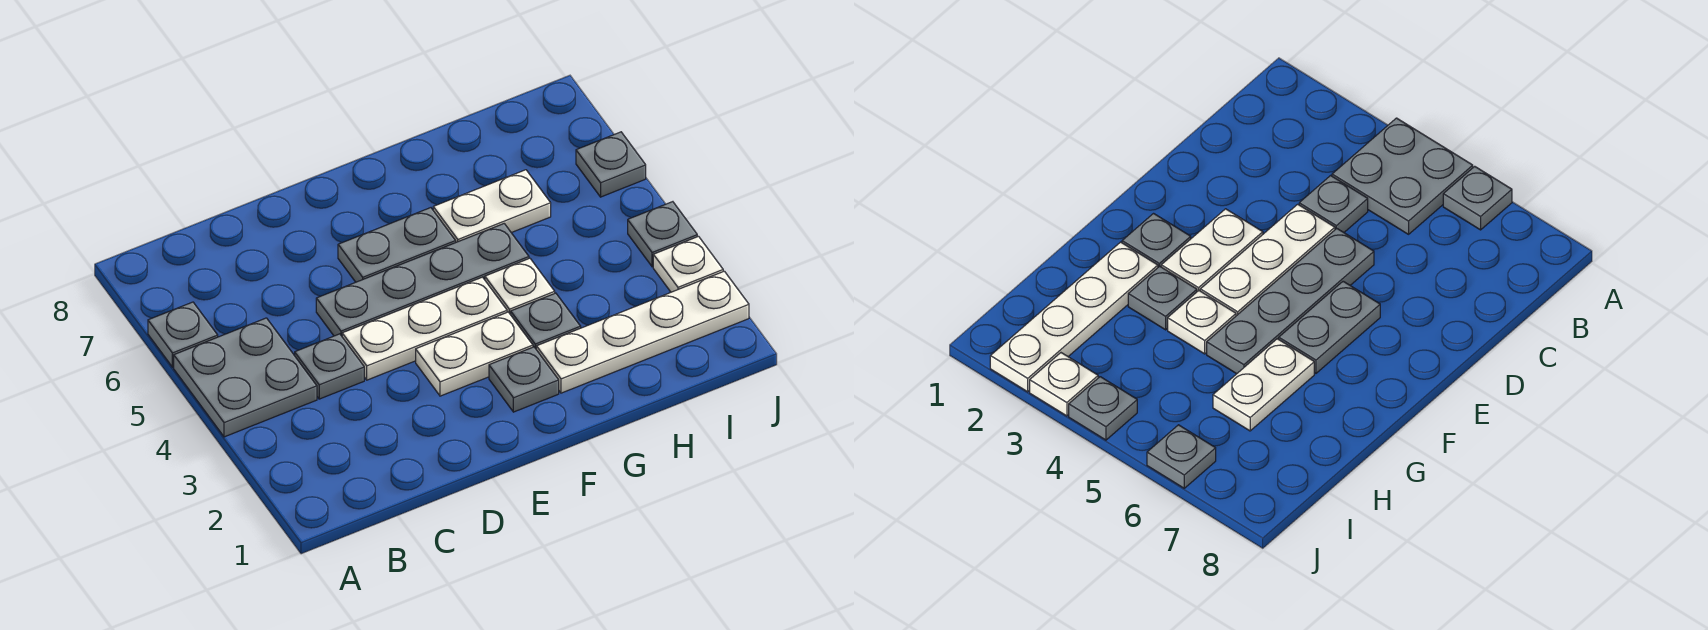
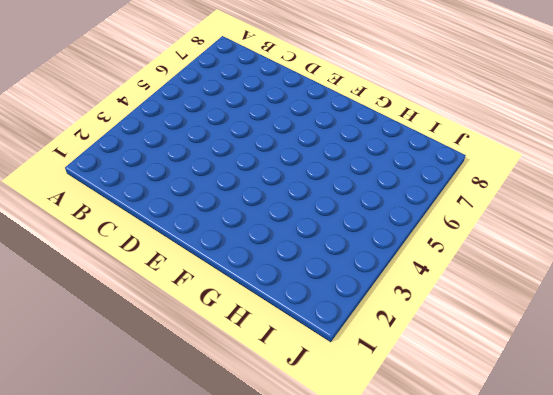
none -> grey plate A4:B5 level 1
none -> grey plate A6 level 1
none -> grey plate C4 level 1

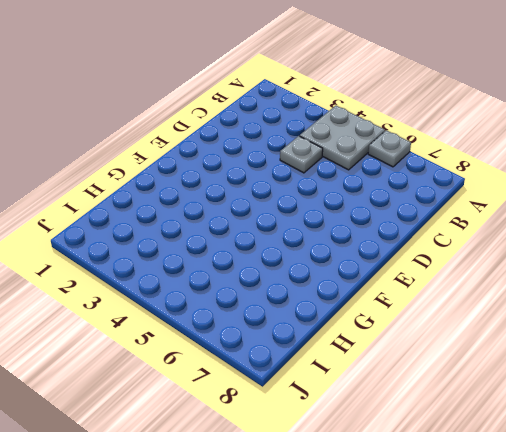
none -> white plate D4:F4 level 1
none -> grey plate D5:G5 level 1
none -> white plate E3:F3 level 1

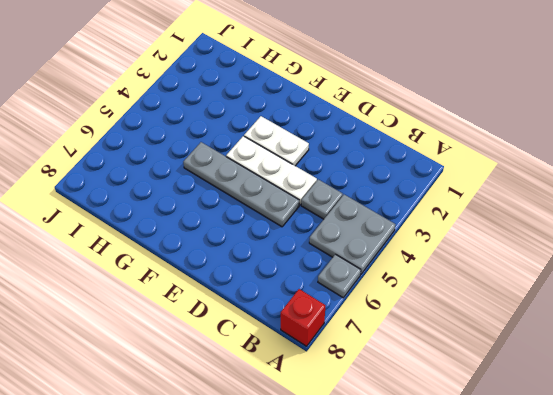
red brick A8 level 1 -> none
none -> grey plate E6:F6 level 1
none -> grey plate F2 level 1
none -> white plate G2:J2 level 1

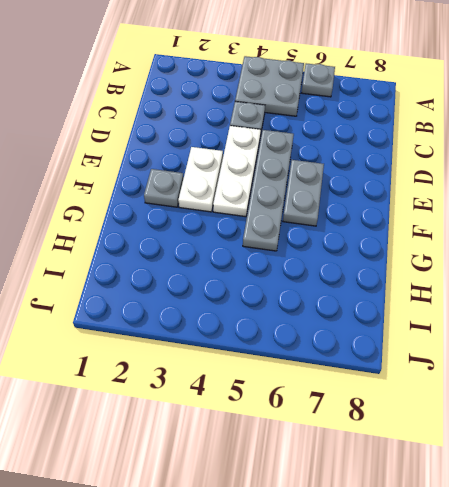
none -> white plate G2:J2 level 1
none -> grey plate G3 level 1
none -> white plate G4 level 1

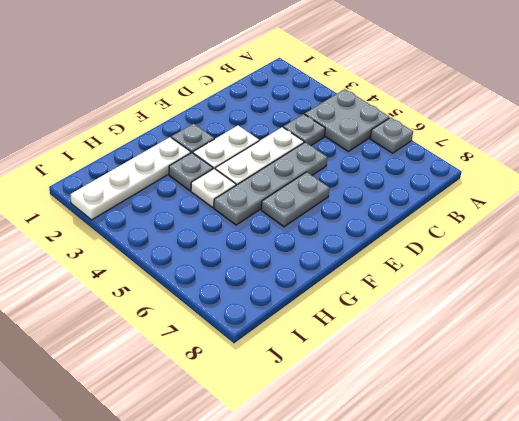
none -> white plate G6:H6 level 1
none -> white plate J3 level 1
none -> grey plate J4 level 1

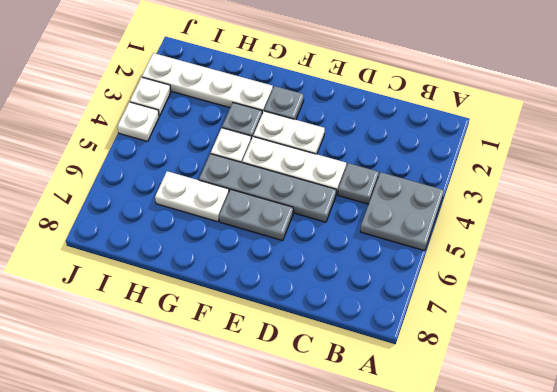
white plate J4 level 1 -> grey plate J4 level 1
none -> grey plate A6 level 1
none -> grey plate J6 level 1

